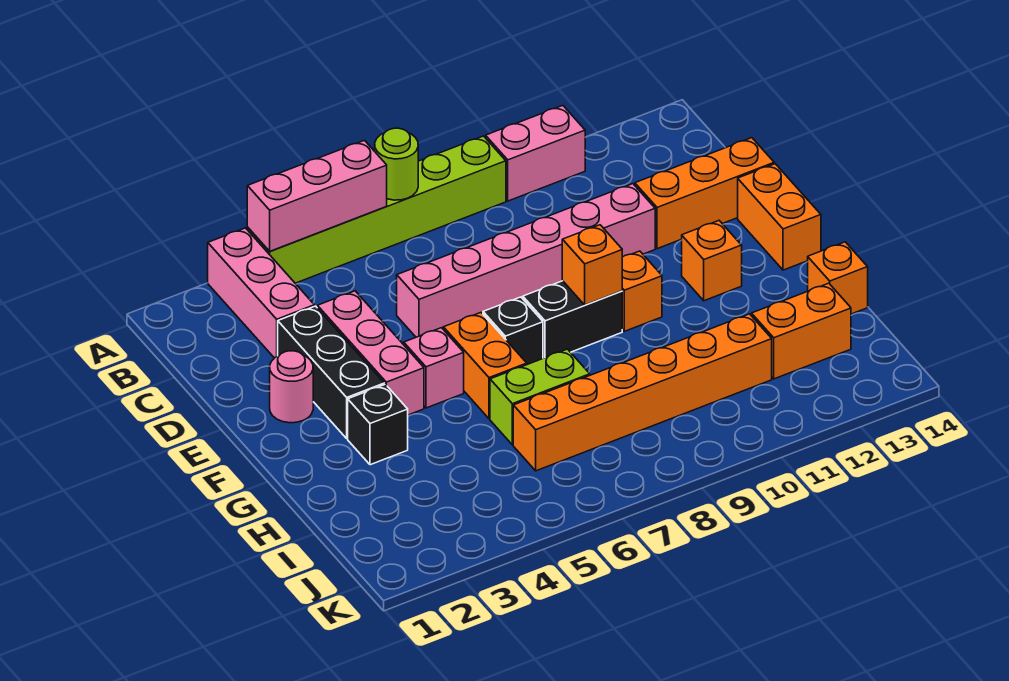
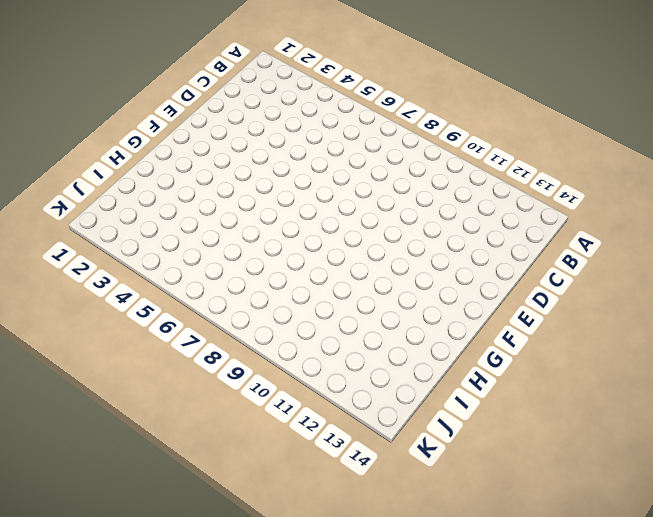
none -> pink brick A3:C3 level 1
none -> lime brick A4:A9 level 1
none -> pink brick A10:A11 level 1

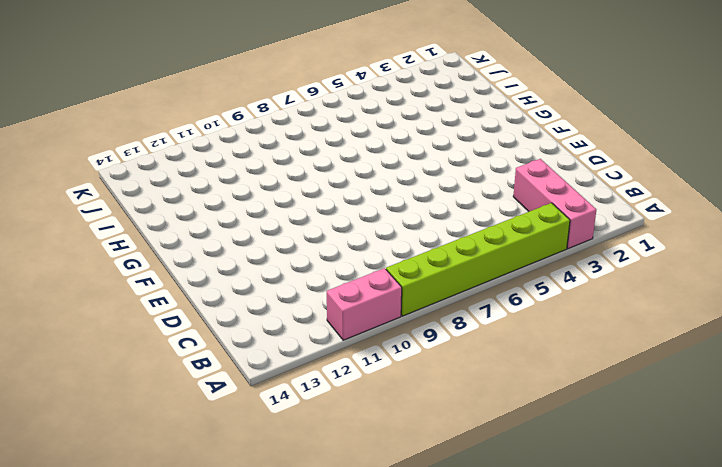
none -> black brick D3:F3 level 1
none -> pink brick D4:F4 level 1
none -> pink brick D6:D11 level 1

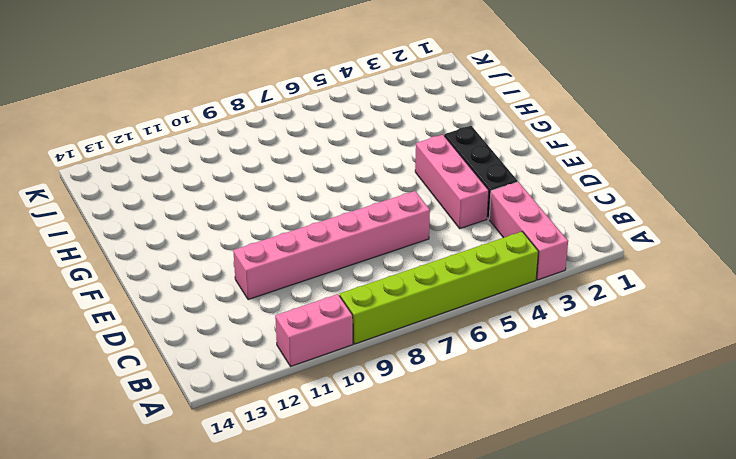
none -> orange brick D12:D14 level 1
none -> pink round brick E2 level 1
none -> orange brick E14:F14 level 1

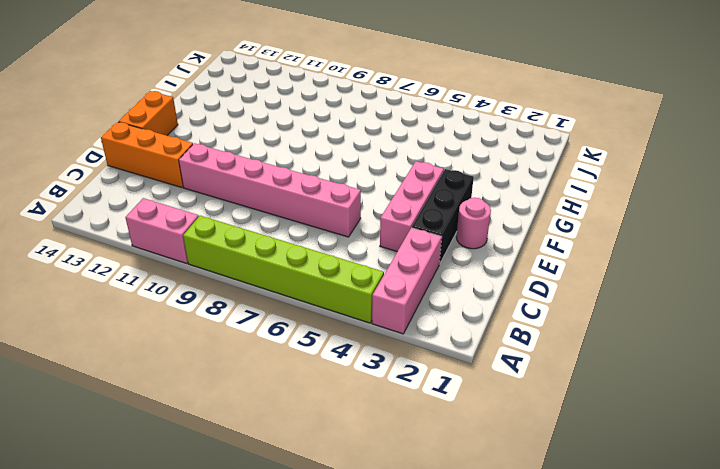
none -> pink brick F5 level 1
none -> orange brick F6:G6 level 1
none -> black brick F7 level 1

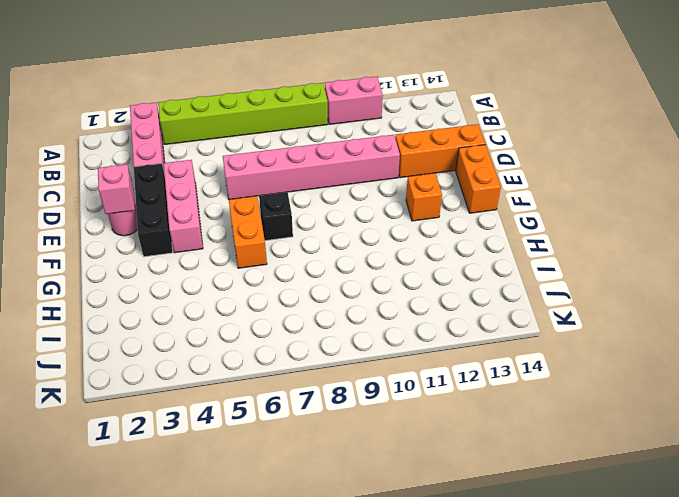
pink brick E2 level 2 -> pink brick F5 level 1
none -> black brick F8:F9 level 1
none -> orange brick F10 level 1
none -> black brick G3 level 1

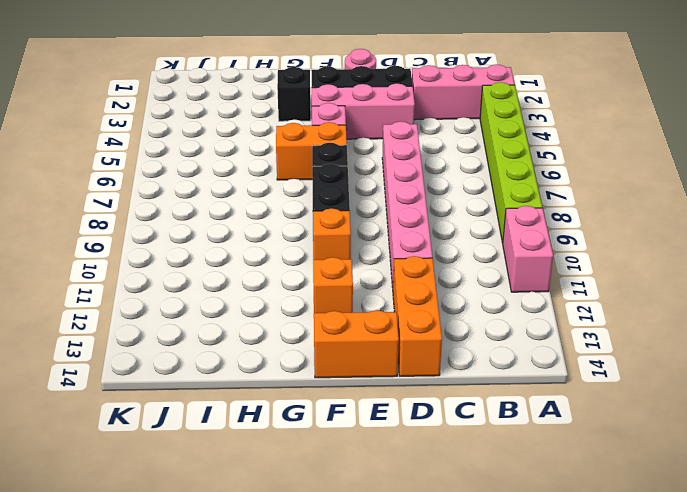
none -> lime brick H6:H7 level 1
none -> orange brick H14 level 1
none -> orange brick I6:I11 level 1

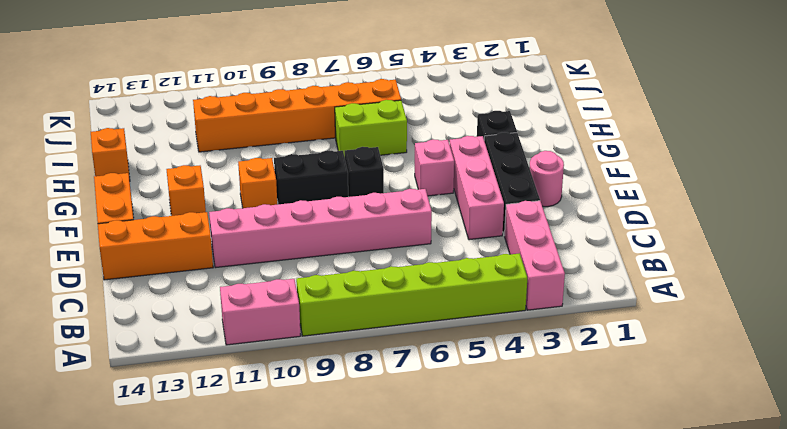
none -> orange brick F6:G6 level 1
none -> orange brick I12:I13 level 1
none -> pink brick A4:A6 level 2

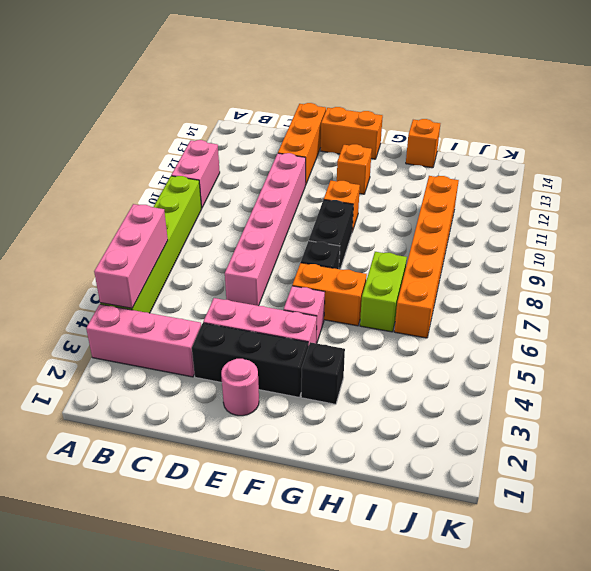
none -> orange brick I12:I13 level 1
none -> lime round brick A7 level 2
none -> orange brick F9 level 2

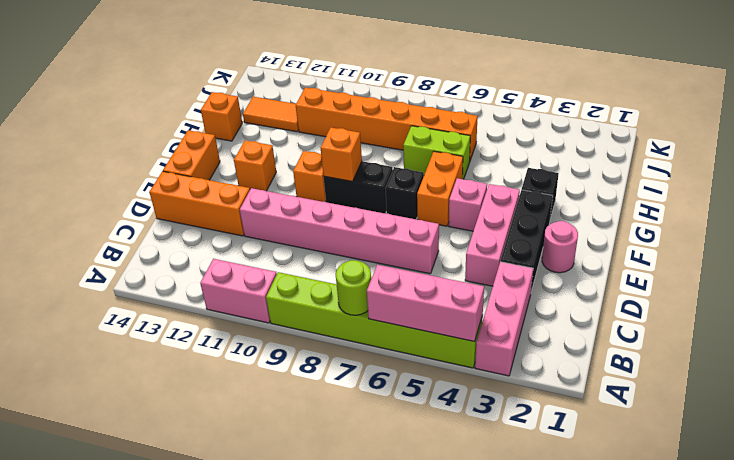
orange tile I12:I13 level 1 -> orange brick I12:I13 level 1

